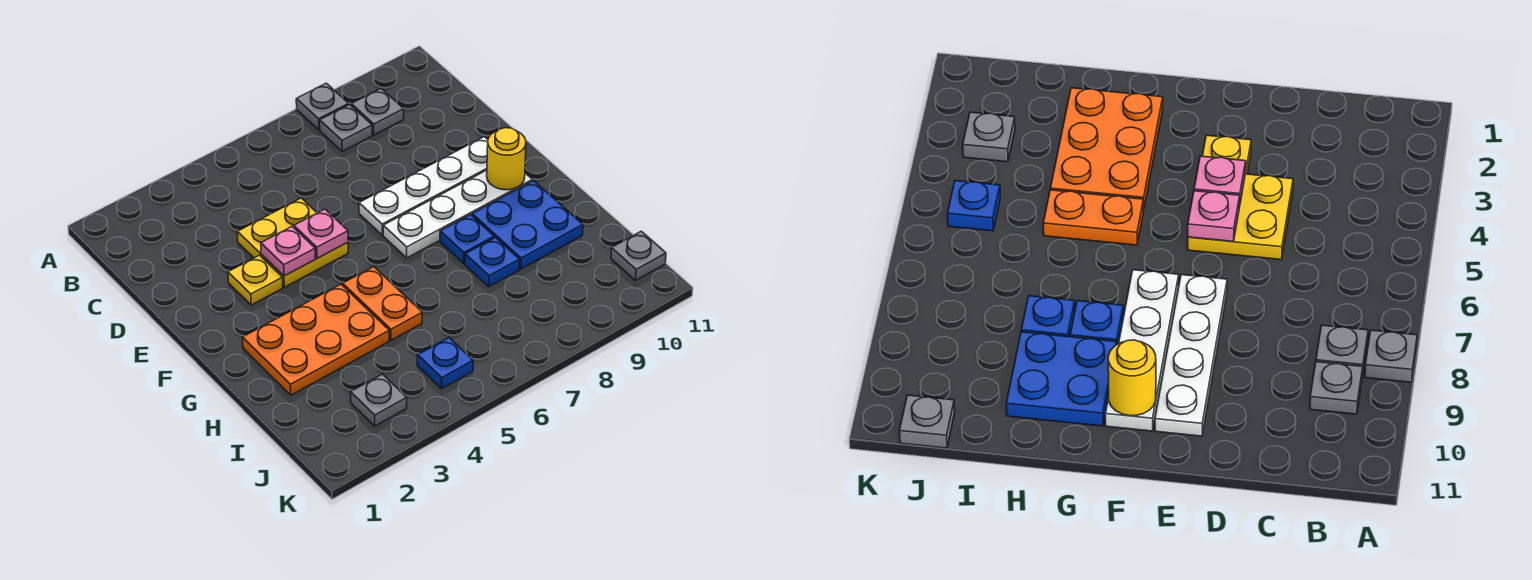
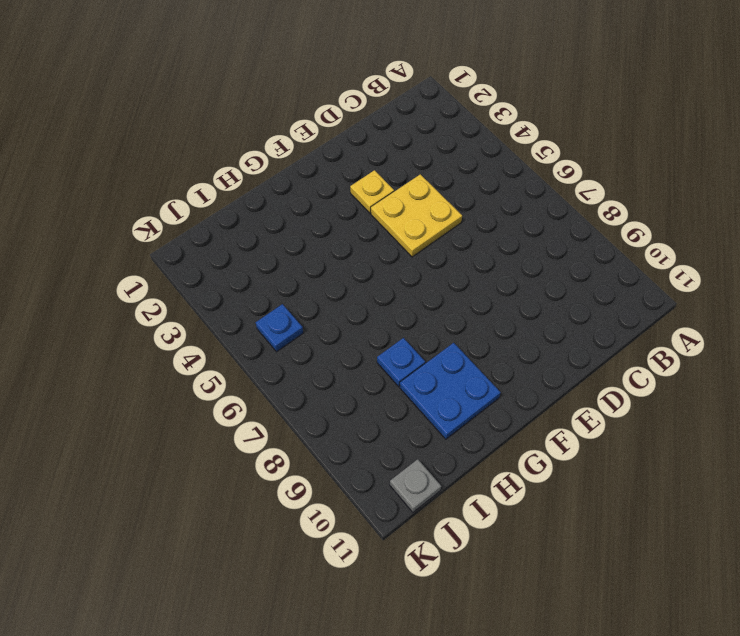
none -> grey plate A8 level 1
none -> grey plate B8 level 1
none -> grey plate B9 level 1

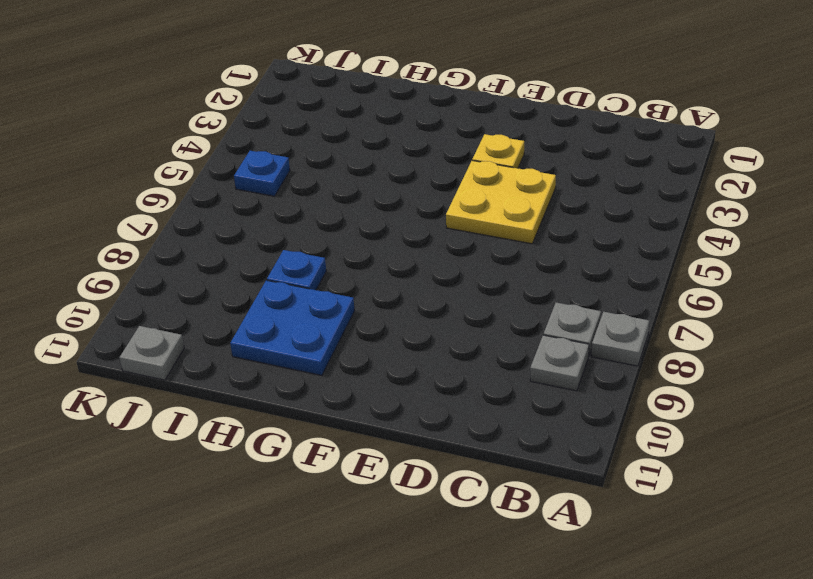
none -> white plate E7:E10 level 1
none -> white plate F7:F10 level 1
none -> orange plate G2:H4 level 1

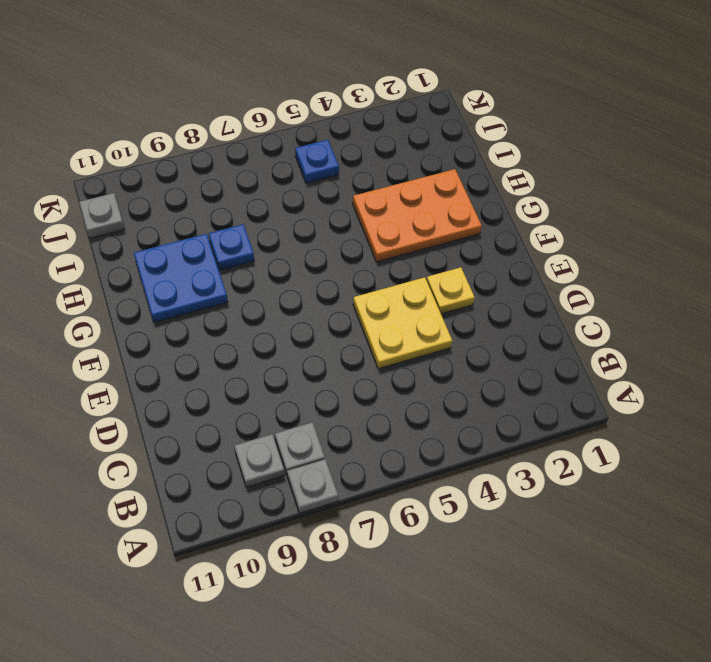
none -> white plate E7:E10 level 1
none -> white plate F7:F10 level 1
none -> orange plate G5:H5 level 1

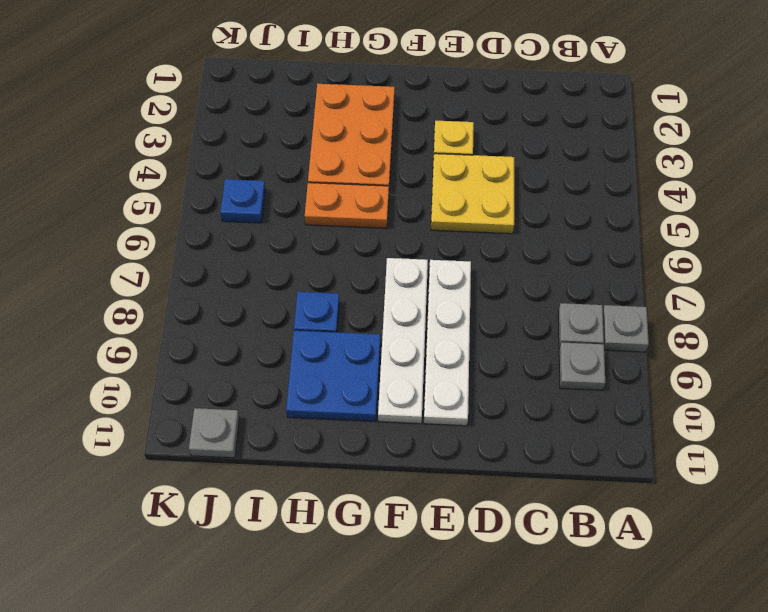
none -> blue plate G8 level 1
none -> grey plate J3 level 1
none -> pink plate E4 level 2

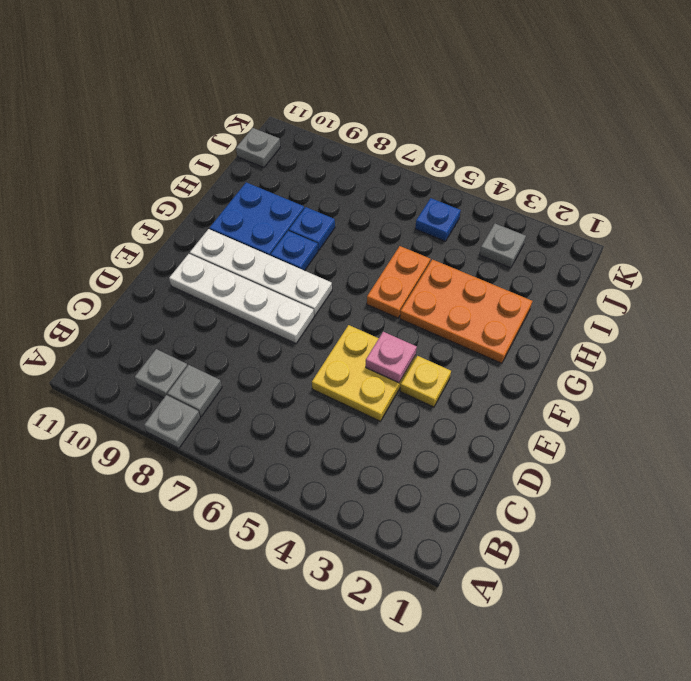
none -> pink plate E5 level 2
none -> yellow round brick F10 level 2

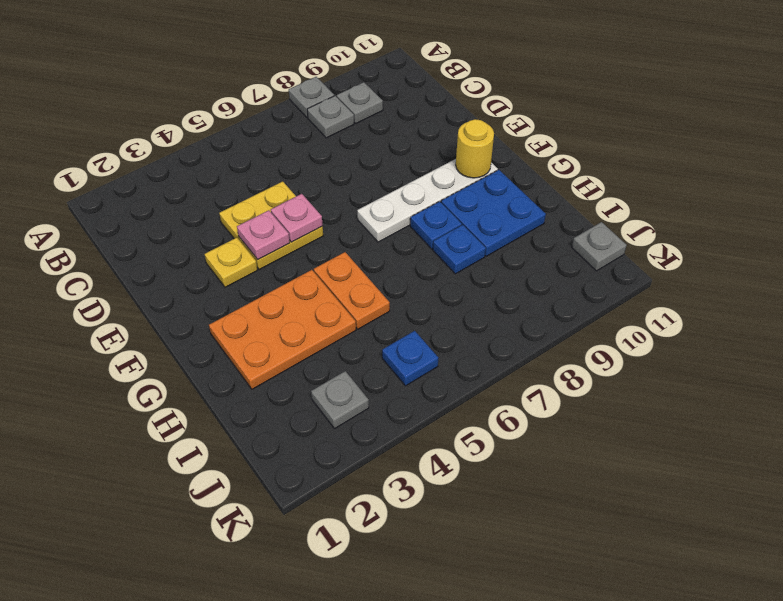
none -> white plate E7:E10 level 1

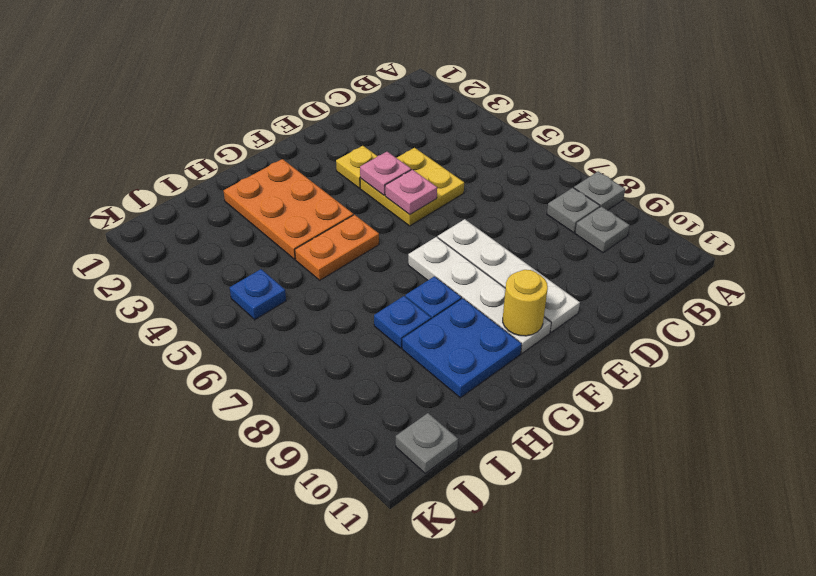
none -> grey plate J3 level 1

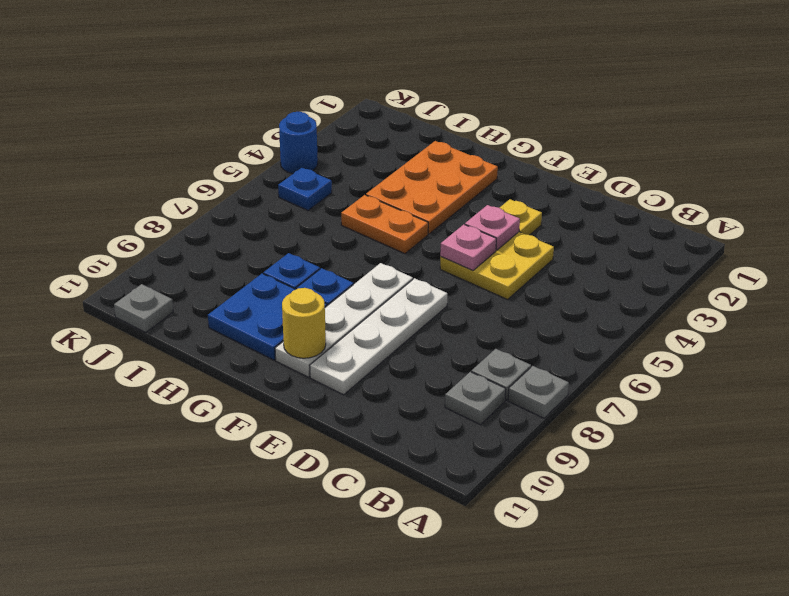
blue round brick K4 level 1 -> none
none -> grey plate J3 level 1

